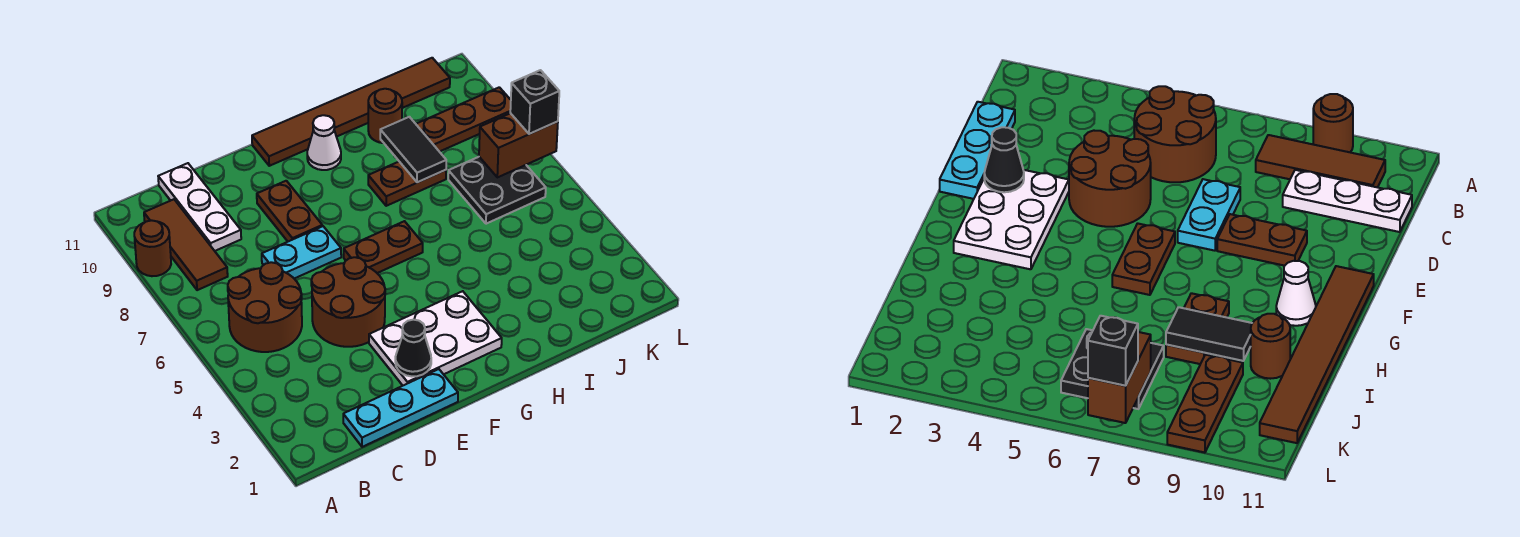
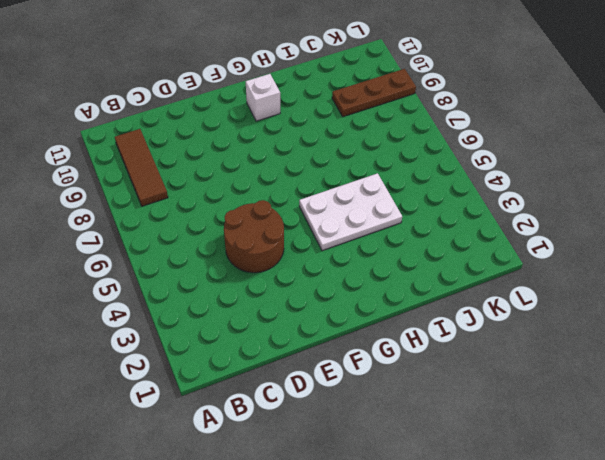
white plate G4:I5 level 1 -> white plate E2:G3 level 1
white brick G10 level 1 -> white cone G10 level 1
none -> brown round brick A9 level 1
none -> brown round brick B5:C6 level 1
none -> cyan plate C1:E1 level 1

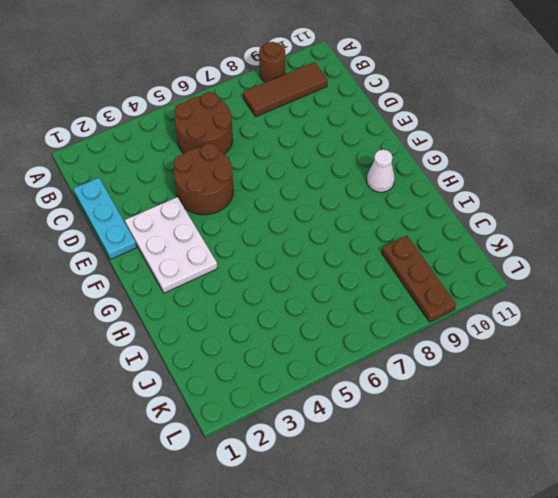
none -> white plate C9:C11 level 1
none -> cyan plate D7:E7 level 1
none -> brown plate E8:E9 level 1

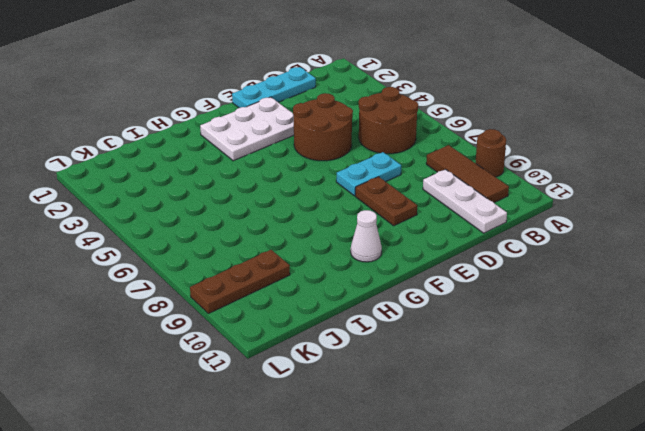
none -> brown plate F6:G6 level 1
none -> brown tile F11:K11 level 1
none -> brown plate H8:I8 level 1

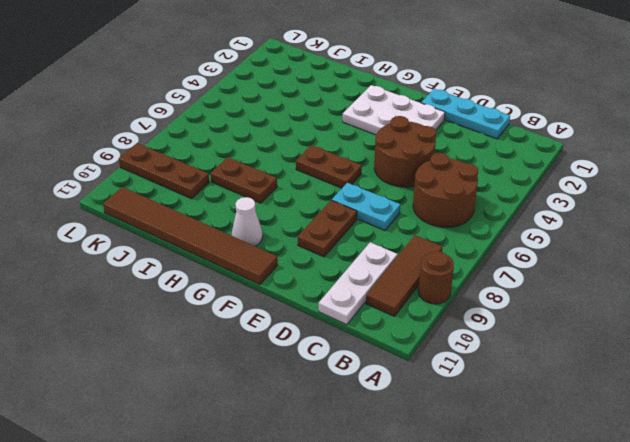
none -> brown round brick I10 level 1
none -> black plate J6:K7 level 1
none -> black cone E2 level 2

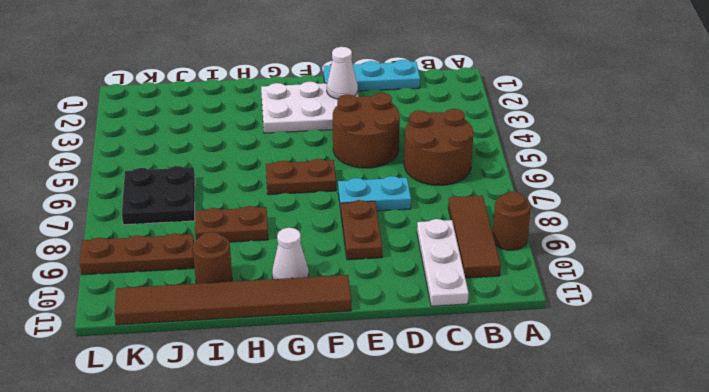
white cone E2 level 2 -> black cone E2 level 2
none -> black tile I8:I9 level 2
none -> brown brick K7:L7 level 2
none -> black brick L7 level 3

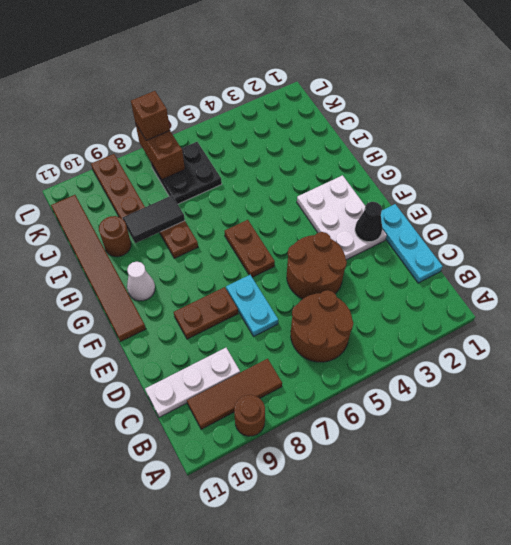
brown brick L7 level 3 -> black brick L7 level 3

